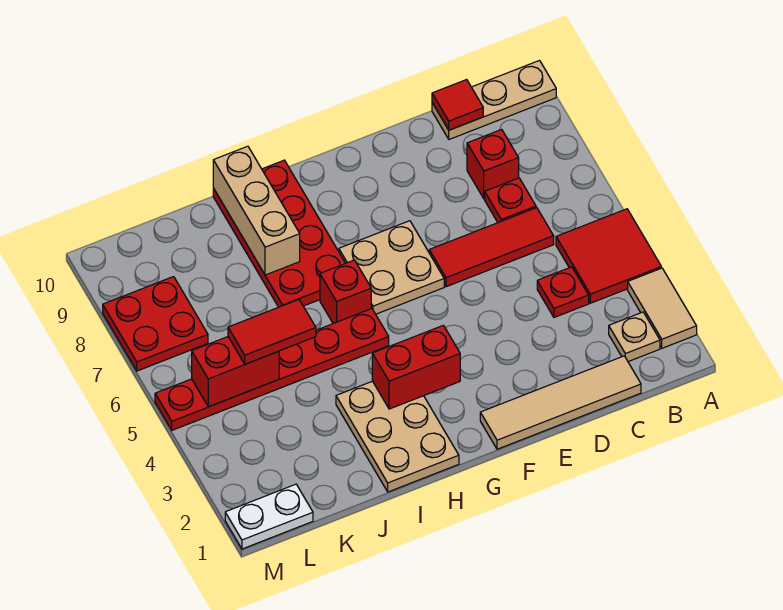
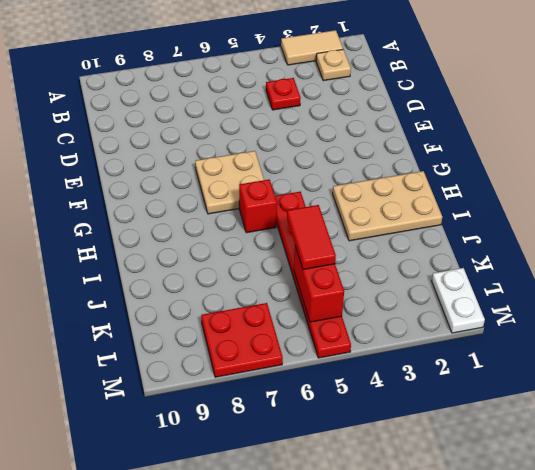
none -> red tile A4:B5 level 1
none -> tan plate A10:C10 level 1
none -> tan tile C1:F1 level 1

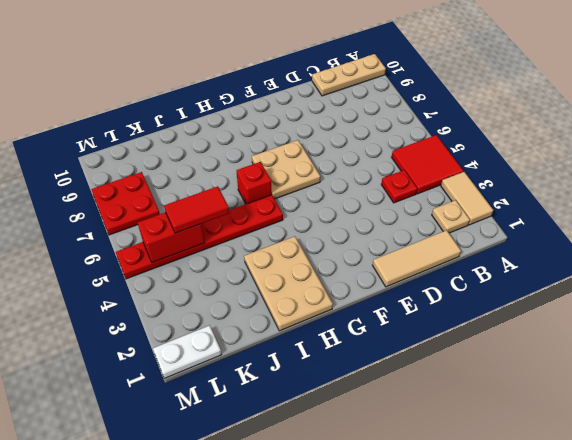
tan tile C1:E1 level 1 -> tan tile C1:F1 level 1
none -> red tile C6:E6 level 1
none -> red plate C7 level 1
none -> red brick C8 level 1

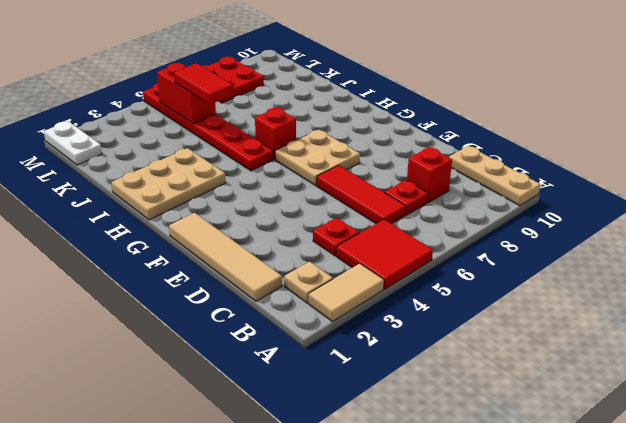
none -> red plate H7:I10 level 1
none -> red tile C10 level 2
none -> red brick G3:H3 level 2

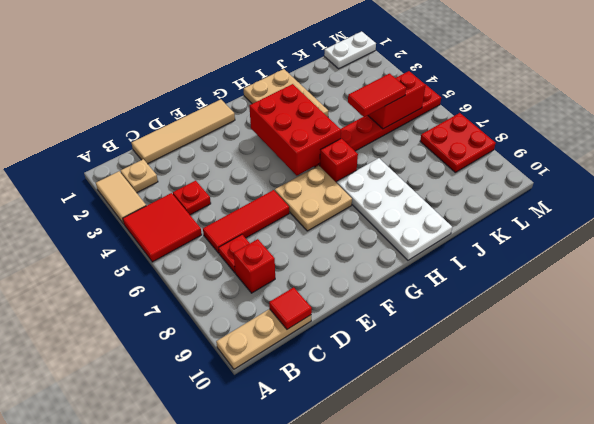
red brick G3:H5 level 2 -> red brick G3:H3 level 2
white plate H7:I10 level 1 -> red plate H7:I10 level 1
none -> tan brick I8:I10 level 2

